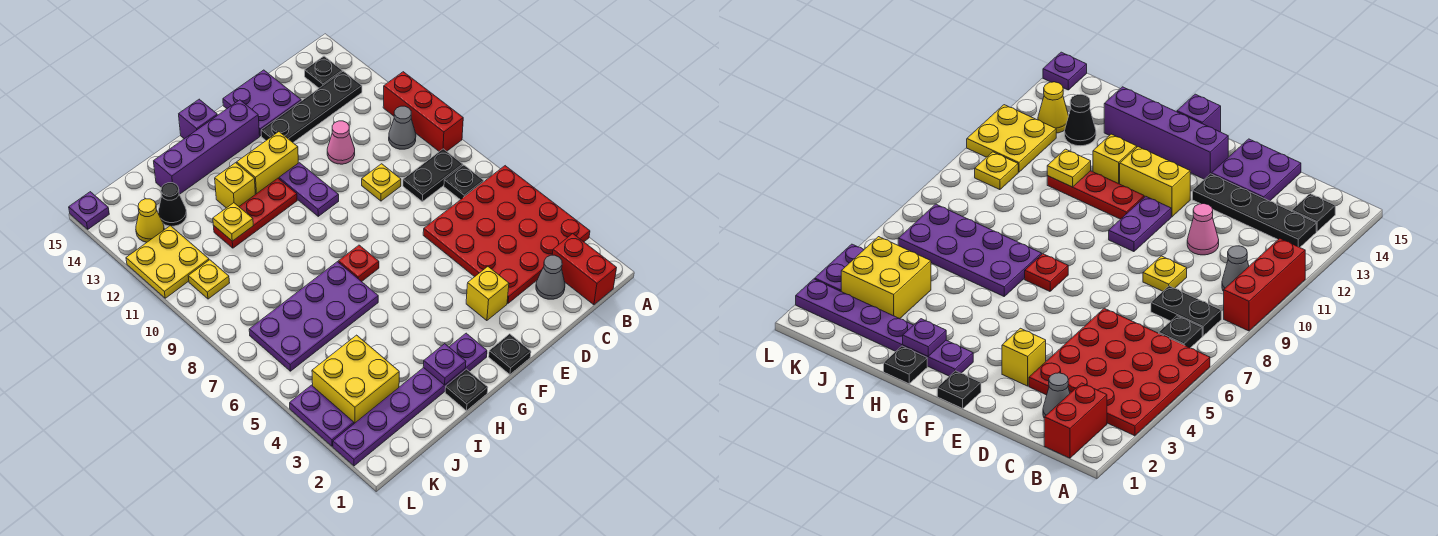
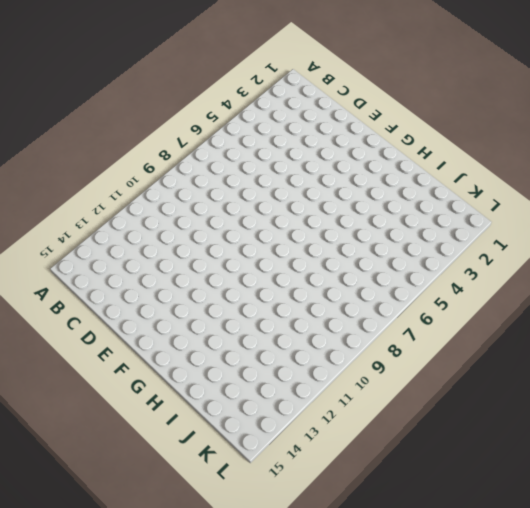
none -> red plate A3:D6 level 1
none -> red brick A9:A11 level 1
none -> red brick B1:B2 level 1
none -> black plate B7 level 1

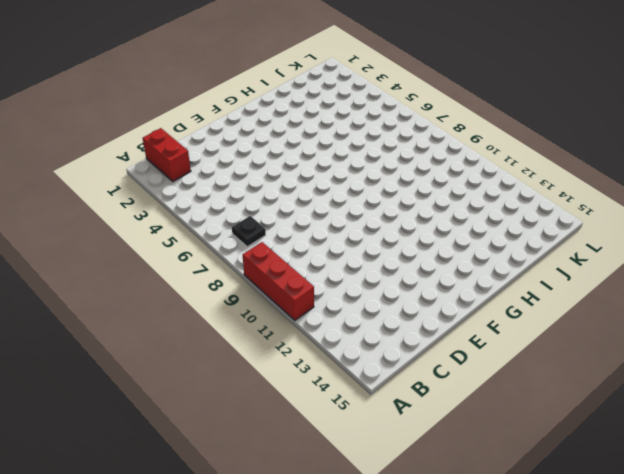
none -> red plate A3:D6 level 1
none -> black plate B8:C8 level 1
none -> grey cone B10 level 1
none -> black plate B13:E13 level 1

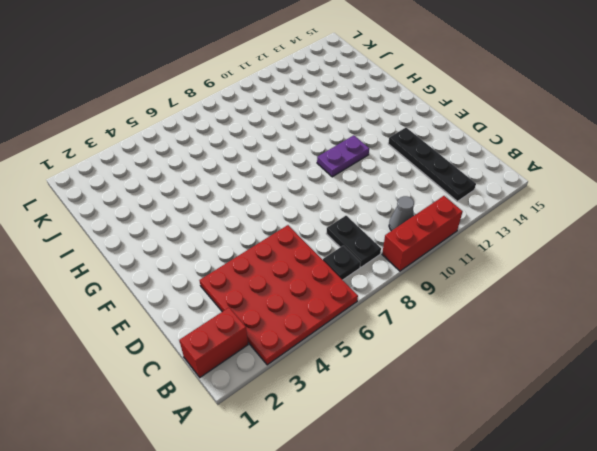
none -> black plate B14 level 1
none -> grey cone C2 level 1
none -> yellow plate D9 level 1
none -> pink cone D11 level 1

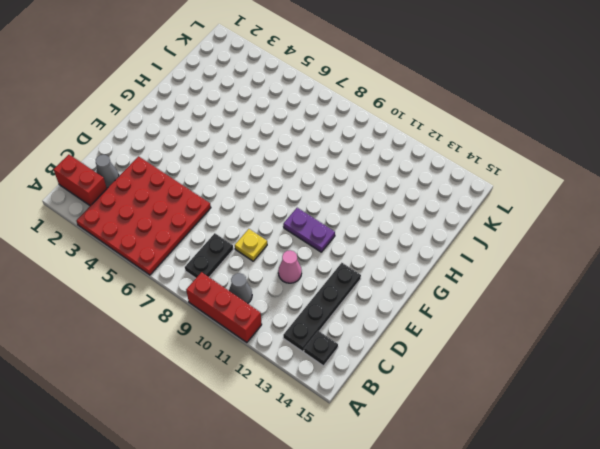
none -> black plate B7 level 1
none -> purple plate D14:E15 level 1
none -> yellow brick E3 level 1
none -> black plate F1 level 1

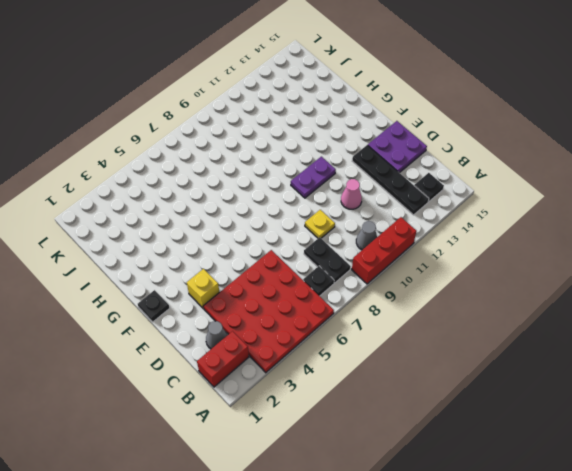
none -> yellow brick F12:G12 level 1
none -> purple brick F14:I14 level 1
none -> purple plate G2:L2 level 1
none -> red plate G7 level 1

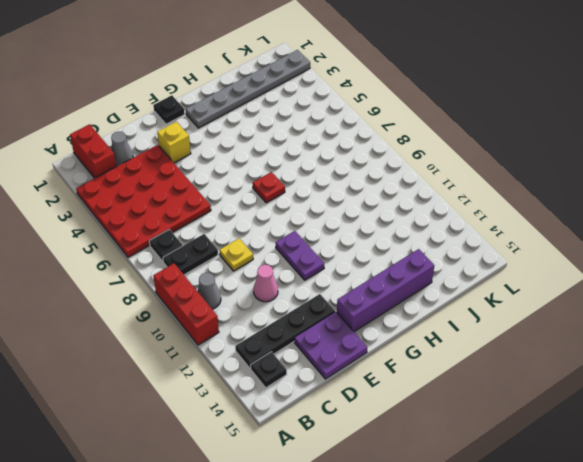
grey plate G2:L2 level 1 -> purple plate G2:L2 level 1
none -> yellow brick F12:G12 level 1
none -> red plate G11:I11 level 1
none -> purple brick G15 level 1
none -> black plate H1 level 1

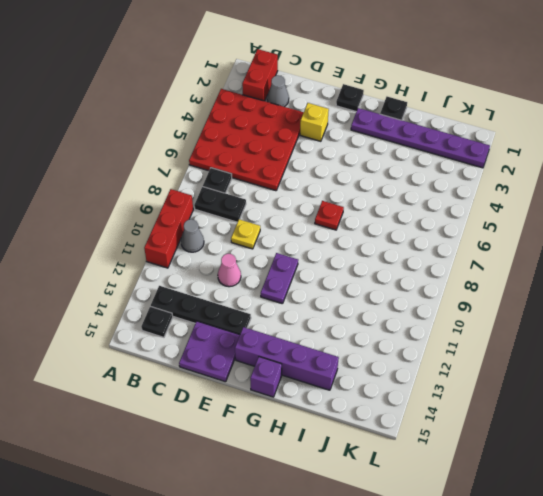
none -> yellow brick F12:G12 level 1
none -> red plate G11:I11 level 1
none -> purple plate H6:K7 level 1
none -> yellow brick H12 level 1

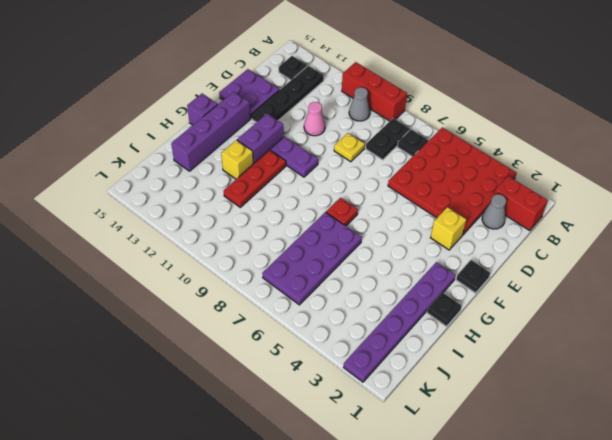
purple brick F12:G12 level 1 -> yellow brick F12:G12 level 1
none -> yellow brick J3:K4 level 1
none -> black cone J13 level 1
none -> yellow plate K10 level 1
none -> yellow plate K11:L12 level 1

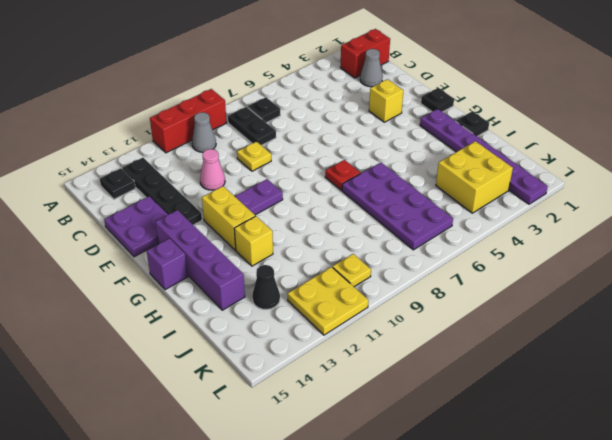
none -> red plate A3:D6 level 1
none -> red plate G11:I11 level 1
none -> yellow cone K13 level 1
none -> purple plate L3:L4 level 1

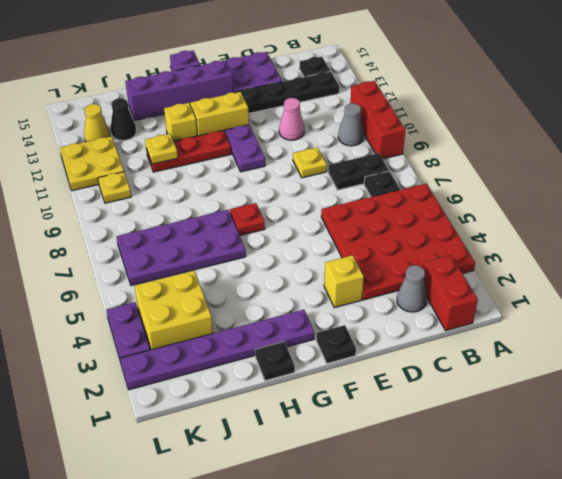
none -> purple plate L15 level 1
none -> purple plate H2 level 2

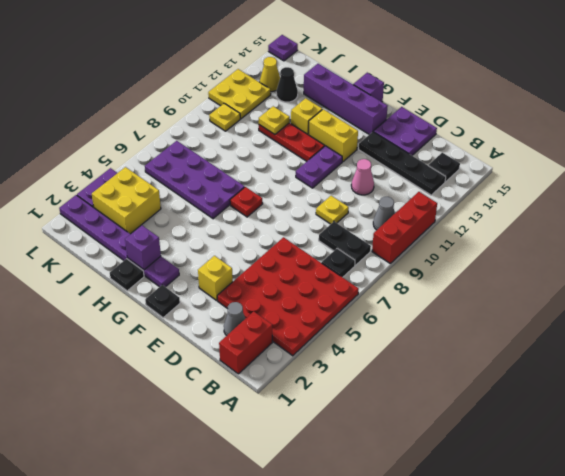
purple brick H2 level 2 -> purple plate H2 level 2

